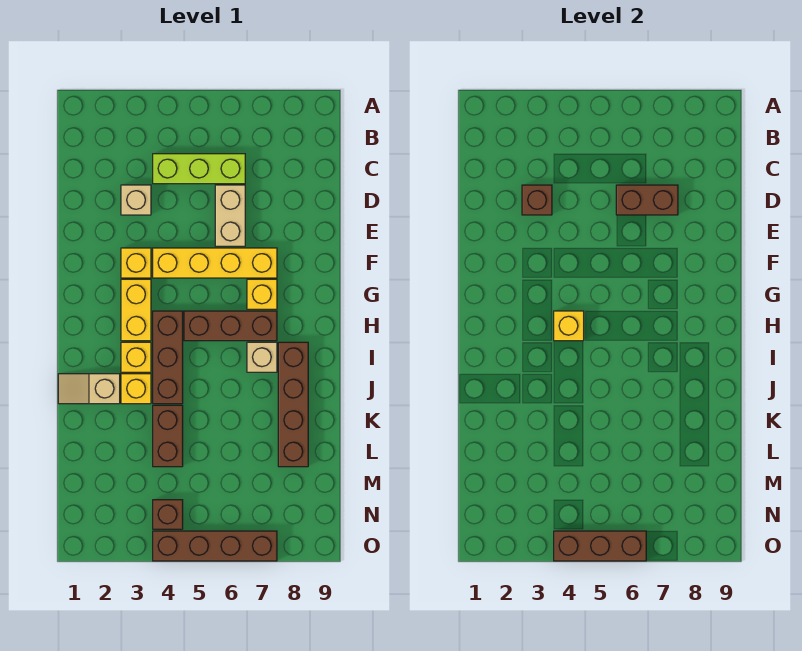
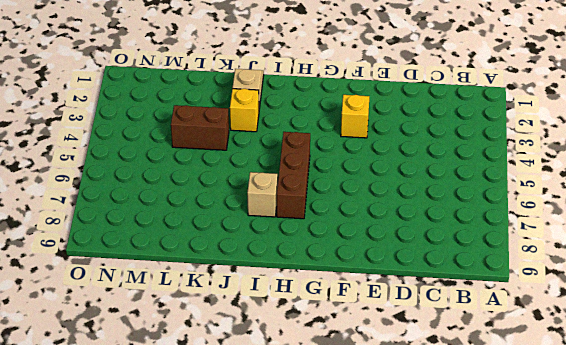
none -> lime brick C4:C6 level 1
none -> tan brick D3 level 1
none -> tan brick D6:E6 level 1

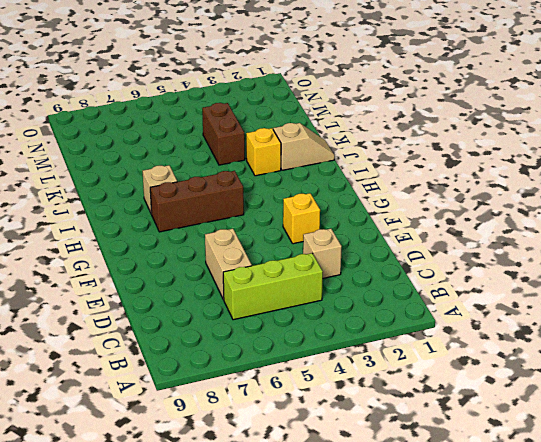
none -> yellow brick F4:F7 level 1
none -> yellow brick G3:H3 level 1
none -> yellow brick G7 level 1

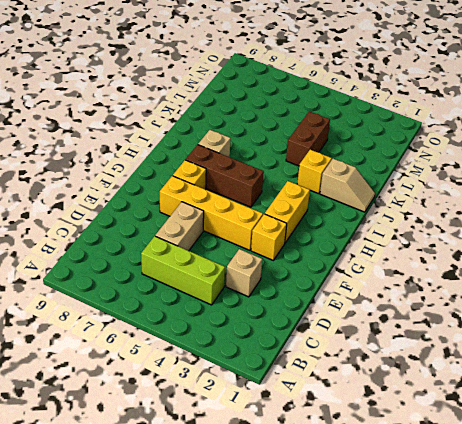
none -> brown brick H4:J4 level 1
none -> yellow brick I3 level 1
none -> brown brick I8:L8 level 1

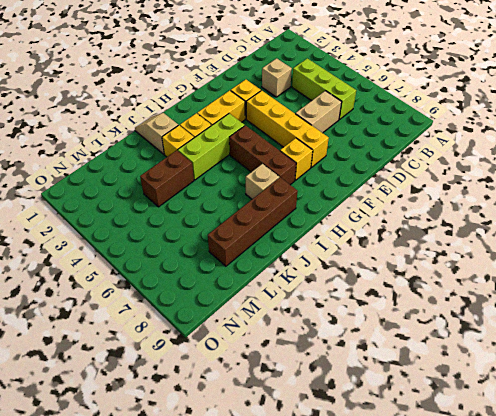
lime brick H4:J4 level 1 -> brown brick H4:J4 level 1
none -> brown brick N4 level 1
none -> brown brick O4:O7 level 1
none -> brown brick D3 level 2

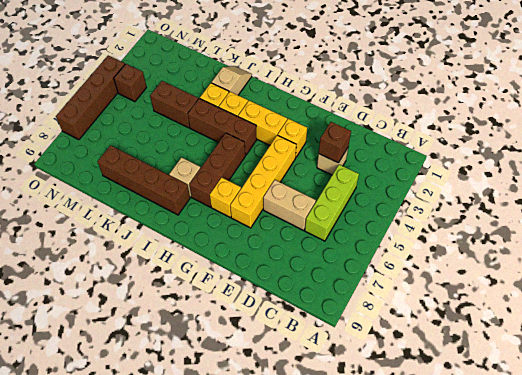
none -> brown brick D6:D7 level 2
none -> yellow brick H4 level 2
none -> brown brick O4:O6 level 2

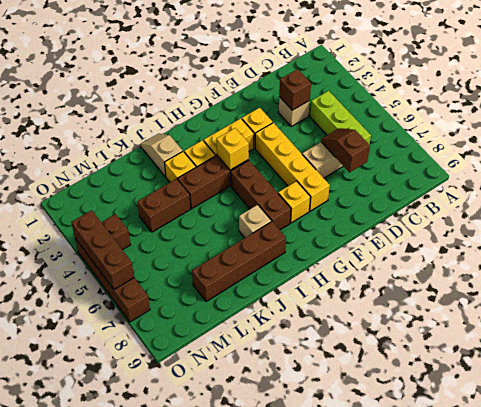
brown slope D6:D7 level 2 top 7 -> brown brick D6:D7 level 2

